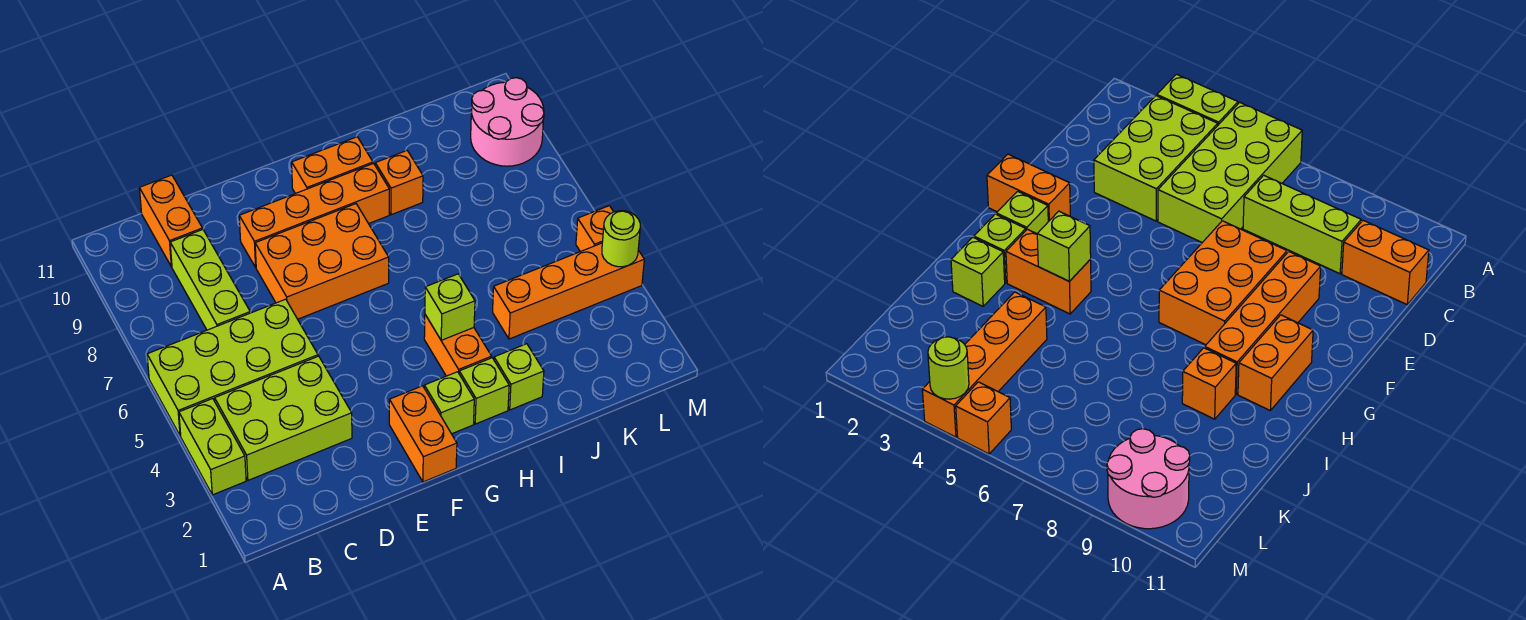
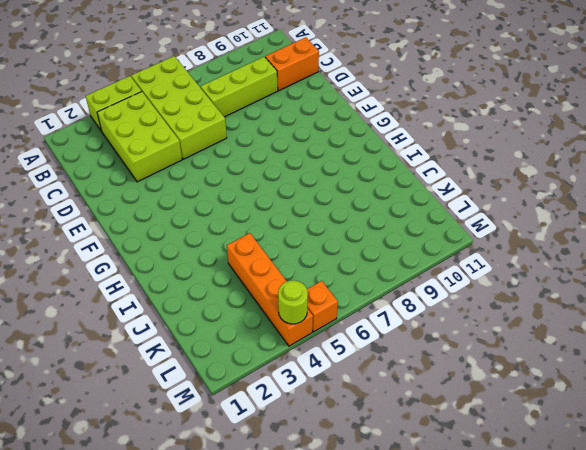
none -> orange brick E7:G8 level 1
none -> orange brick E9:H9 level 1
none -> orange brick F1:F2 level 1

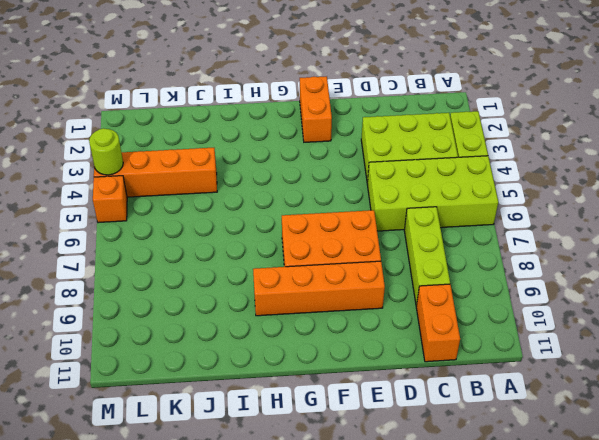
none -> lime brick G2 level 1
none -> orange brick G10:H10 level 1
none -> lime brick H2 level 1

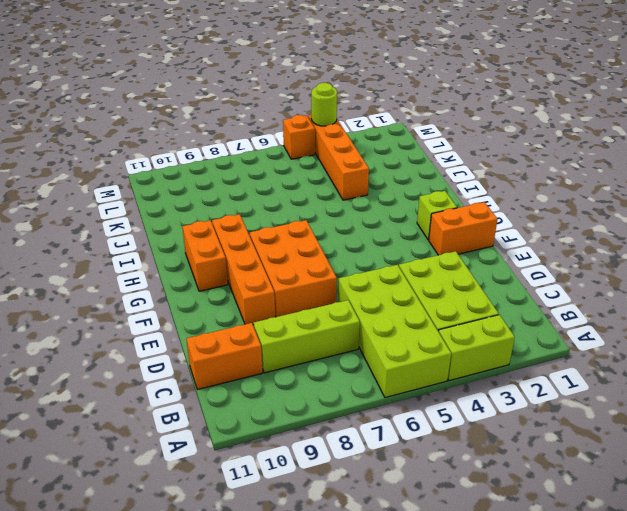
none -> lime brick H2 level 1
none -> orange brick H3:H4 level 1
none -> lime brick I2 level 1

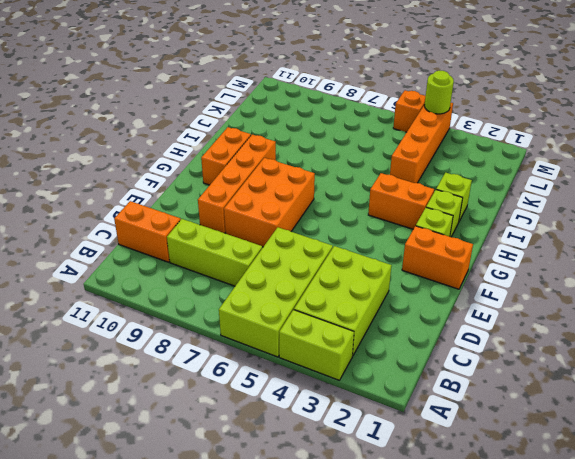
none -> orange brick I9 level 1
none -> pink round brick L9:M10 level 1
none -> lime brick H4 level 2

